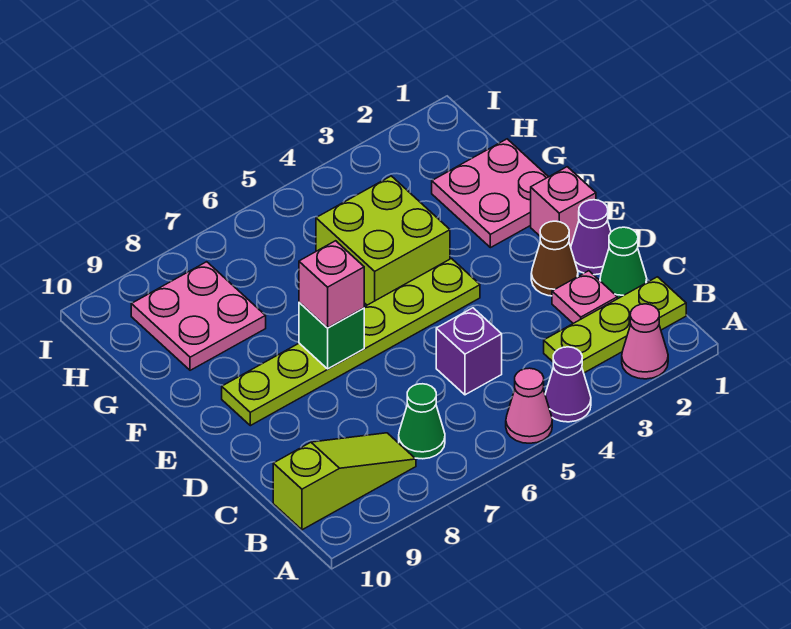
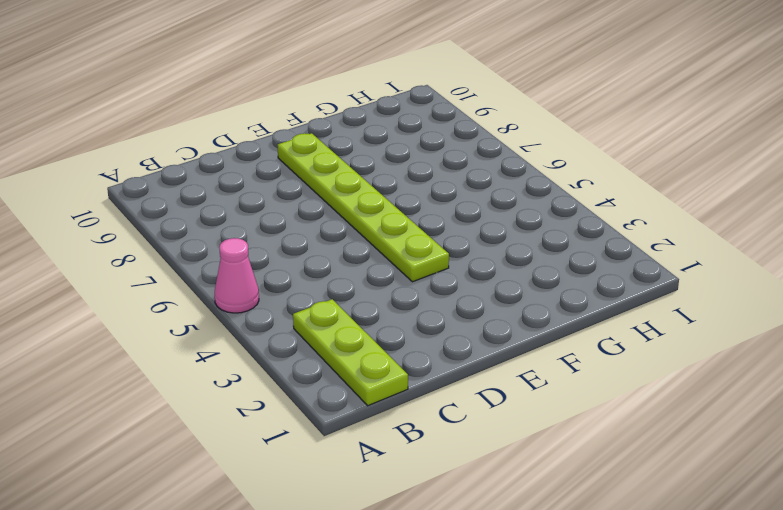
none -> pink cone A2 level 1
none -> purple cone A4 level 1
none -> green cone B7 level 1

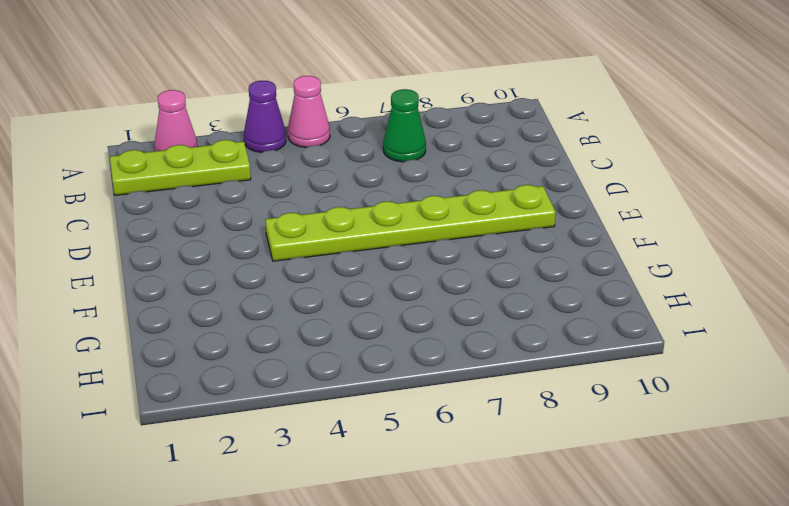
none -> lime slope B8:B10 level 1 top 10
none -> green cone C1 level 1
none -> pink plate C2 level 1

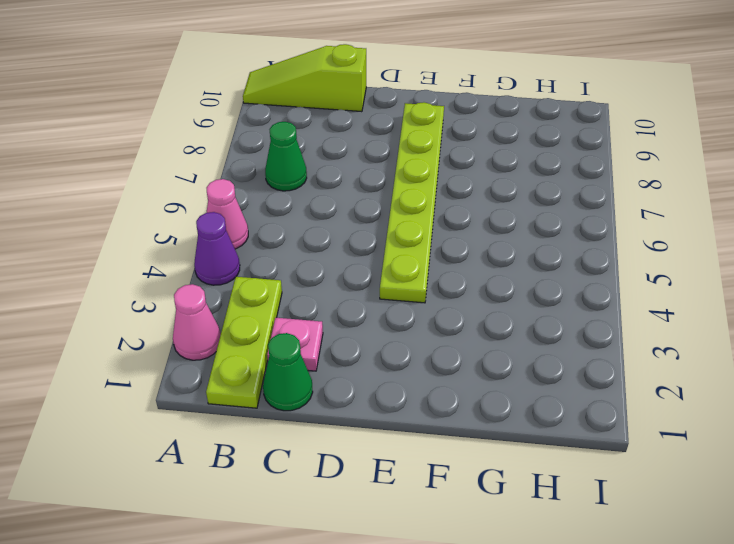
lime slope A10:C10 level 1 top C -> lime slope B8:B10 level 1 top 10
none -> purple brick C5 level 1
none -> purple cone D1 level 1
none -> brown cone D2 level 1

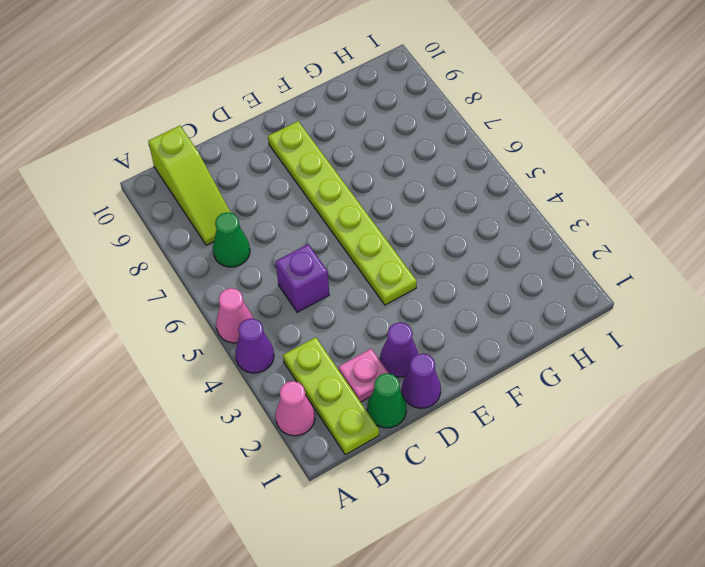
purple cone D2 level 1 -> brown cone D2 level 1
none -> pink brick E1 level 1
none -> pink plate F1:G2 level 1
none -> lime brick F4:G5 level 1

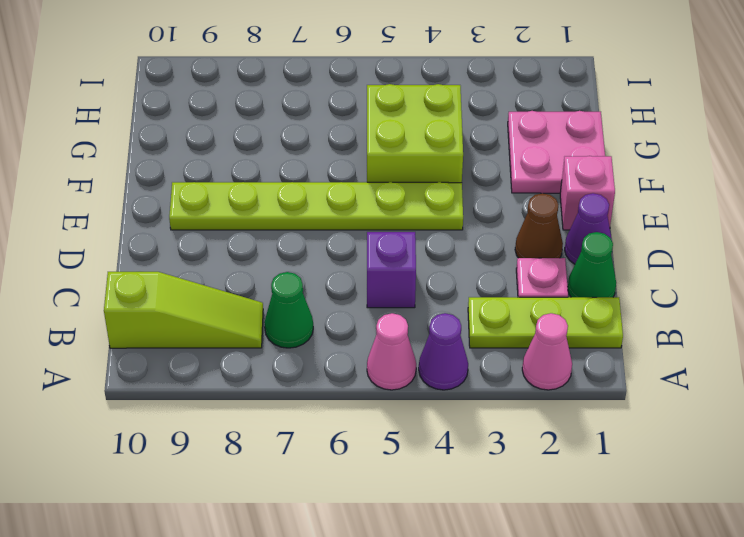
none -> pink plate G8:H9 level 1
none -> green brick E7 level 2
none -> pink brick E7 level 3

